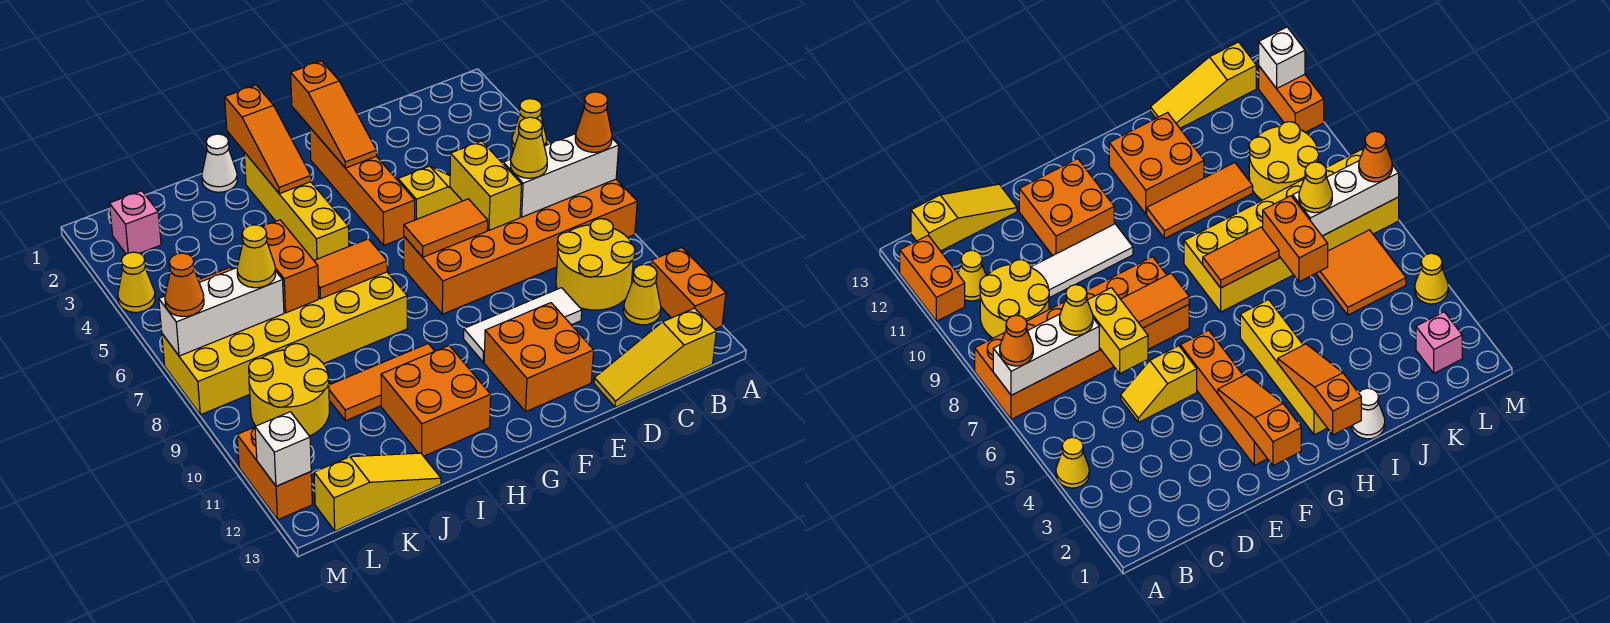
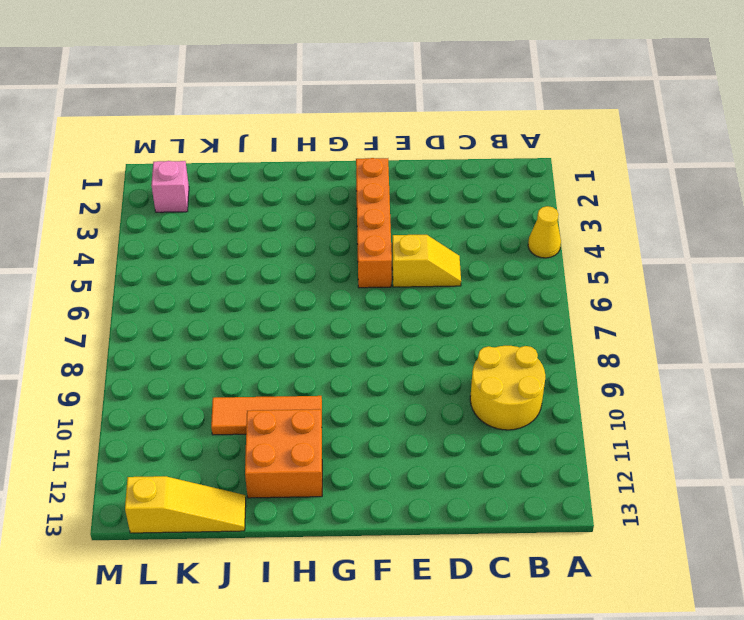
none -> orange brick A7:F8 level 1
none -> orange brick A11:A12 level 1
none -> yellow cone B11 level 1
none -> yellow slope B13:D13 level 1 top B

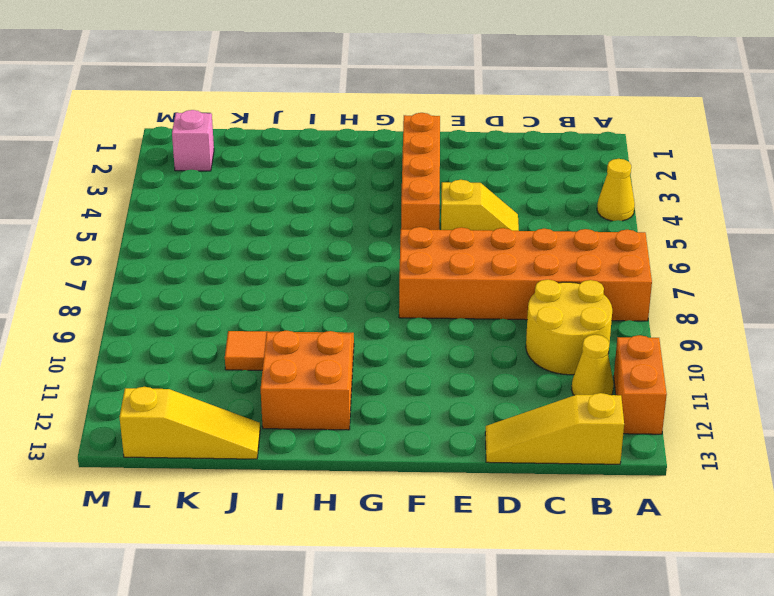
none -> white tile D10:F10 level 1
none -> orange brick E11:F12 level 1
none -> yellow brick H2:H5 level 1
none -> yellow brick H7:M8 level 1

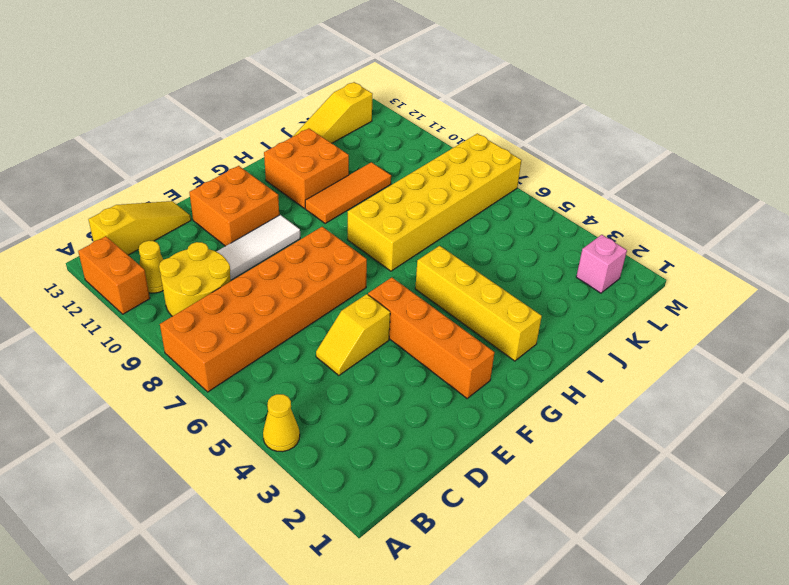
none -> white cone I1 level 1
none -> orange tile K5:L6 level 1
none -> yellow round brick K9:L10 level 1
none -> yellow cone M4 level 1

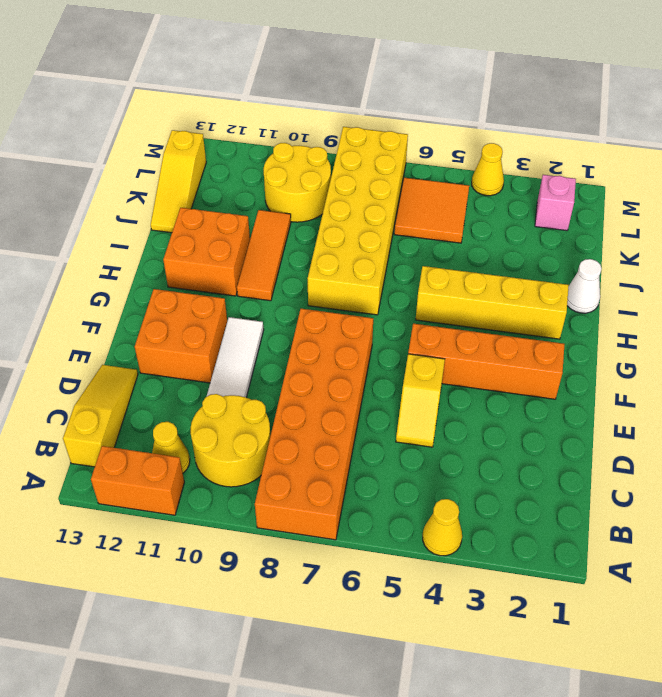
none -> orange brick M11:M12 level 1
none -> white brick A7:C7 level 2
none -> yellow brick D6:D7 level 2
none -> orange tile E7:F7 level 2

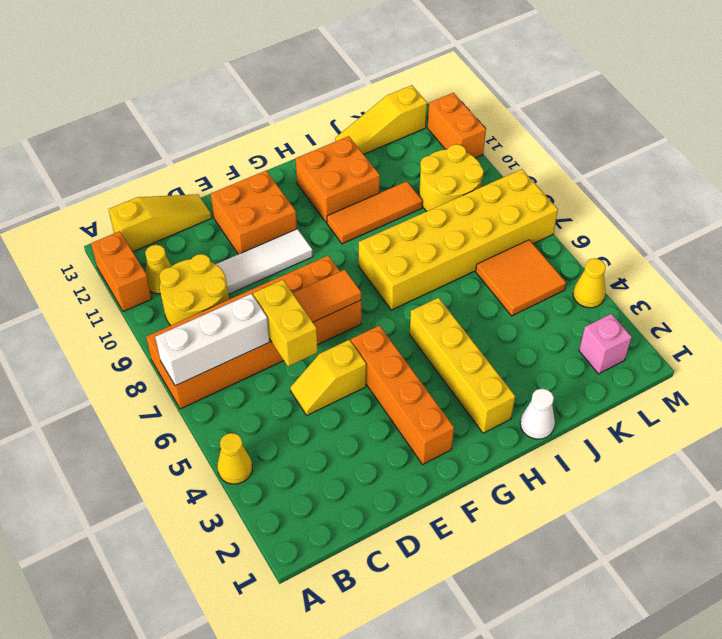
none -> orange slope F1:F3 level 2 top 1
none -> orange slope H1:H3 level 2 top 1
none -> orange tile H7:I7 level 2
none -> orange brick J6:J7 level 2

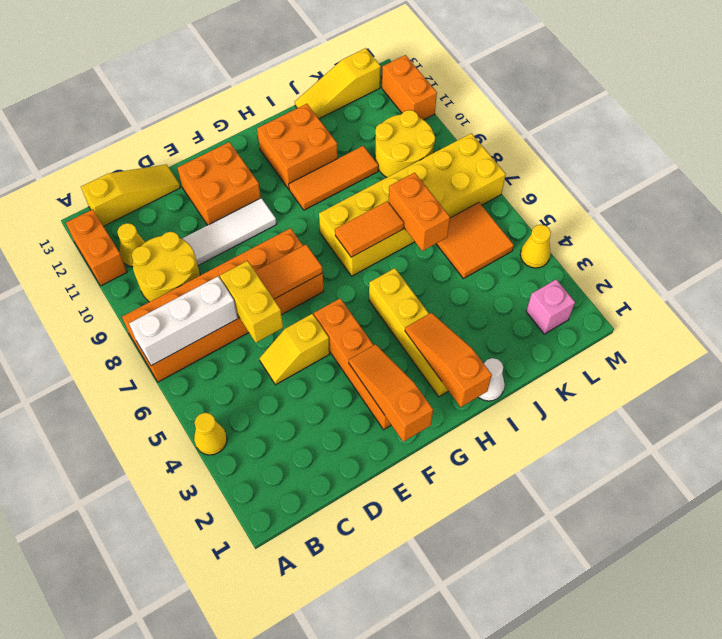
none -> white brick K7:M7 level 2
none -> white brick M12 level 2
none -> orange cone A7 level 3
none -> yellow cone C7 level 3

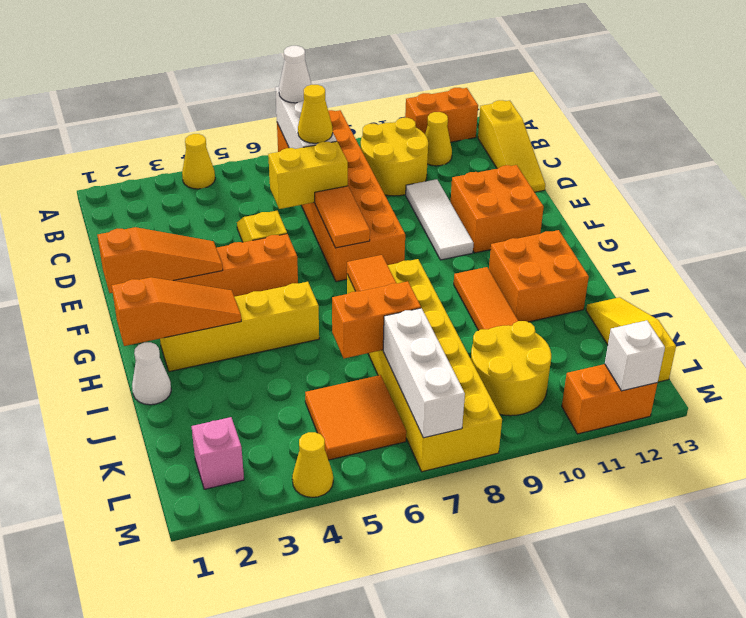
white cone A7 level 3 -> orange cone A7 level 3
none -> yellow cone K7 level 3
none -> orange cone M7 level 3

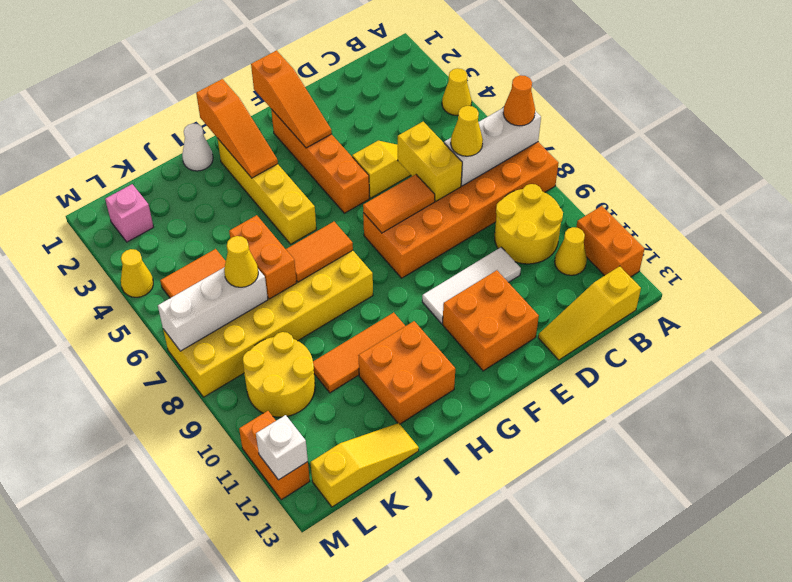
none -> orange cone M7 level 3

